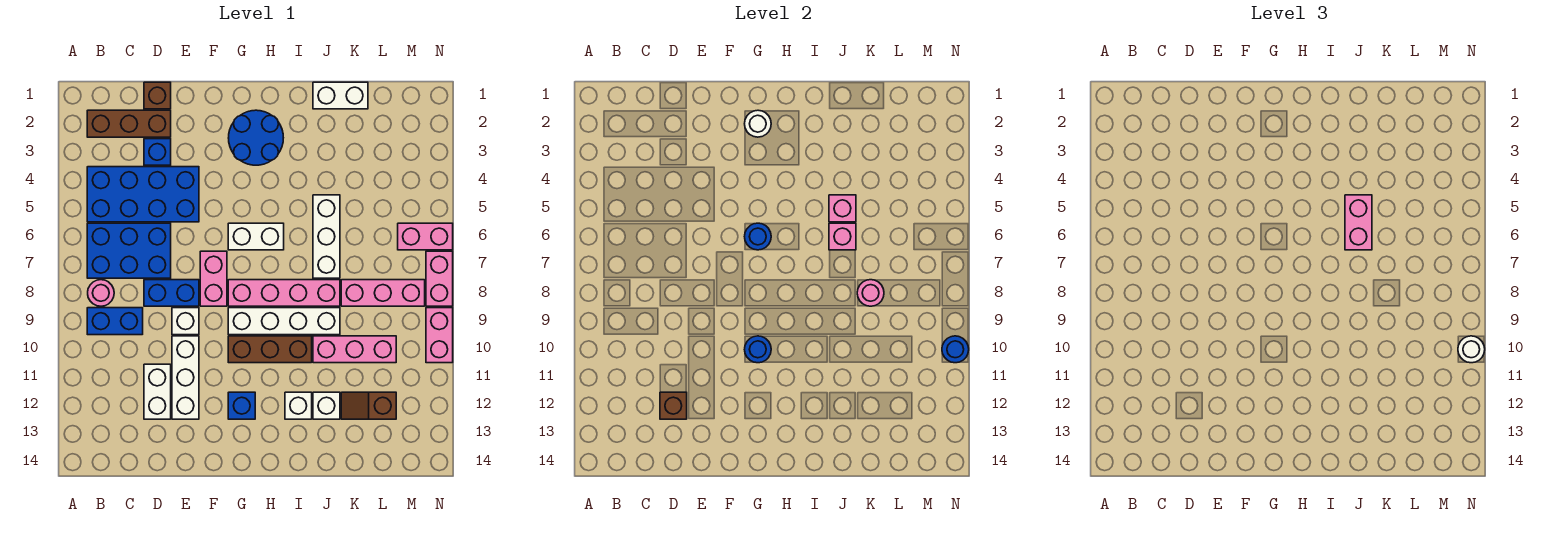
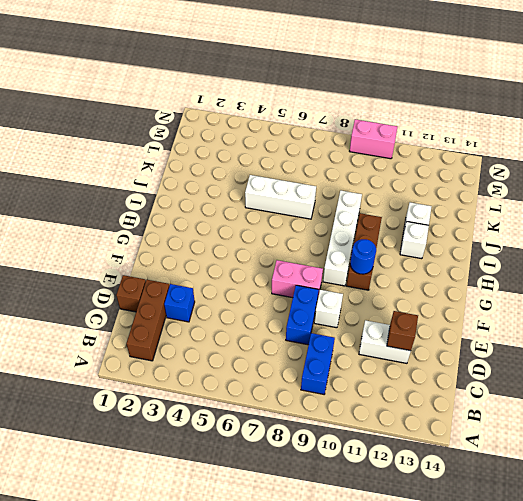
none -> blue brick B4:E5 level 1
none -> blue brick B6:D7 level 1
none -> pink round brick B8 level 1
none -> white brick E10:E12 level 1

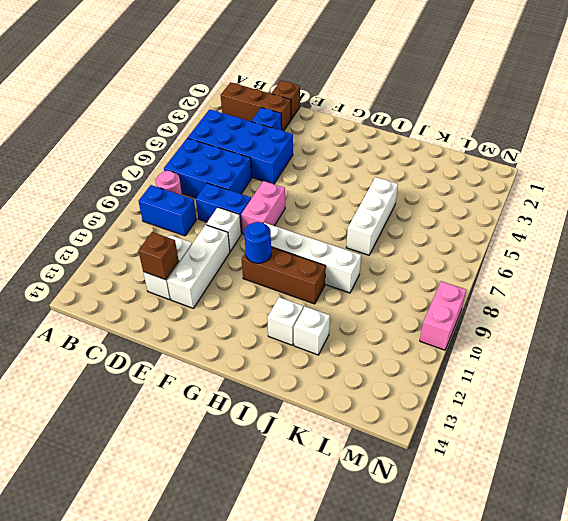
none -> blue round brick G2:H3 level 1
none -> white brick G6:H6 level 1
none -> pink brick G8:J8 level 1
none -> blue brick G12 level 1

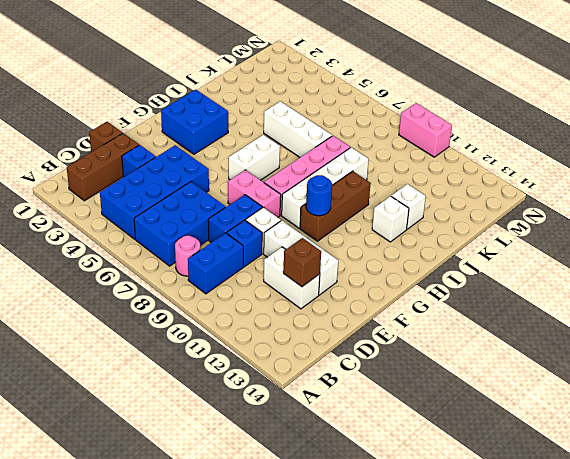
blue brick D9 level 1 -> blue brick G12 level 1
blue brick G2:H3 level 1 -> blue round brick G2:H3 level 1
none -> white brick J1:K1 level 1
none -> pink brick J10:L10 level 1
none -> pink brick K8:M8 level 1
none -> brown slope K12:L12 level 1 top L

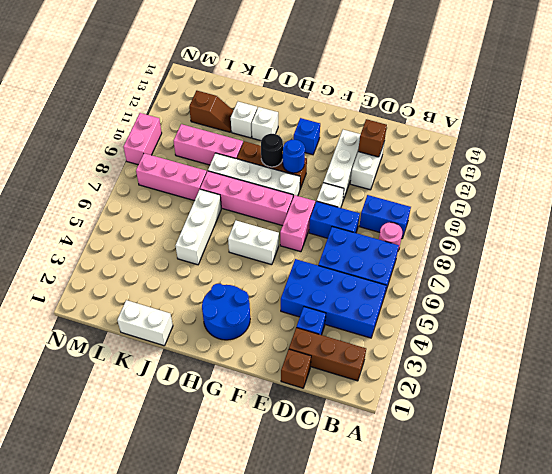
black round brick H10 level 2 -> none
none -> pink brick M6:N6 level 1
none -> pink brick N7:N8 level 1
none -> white round brick G2 level 2
none -> blue round brick G6 level 2

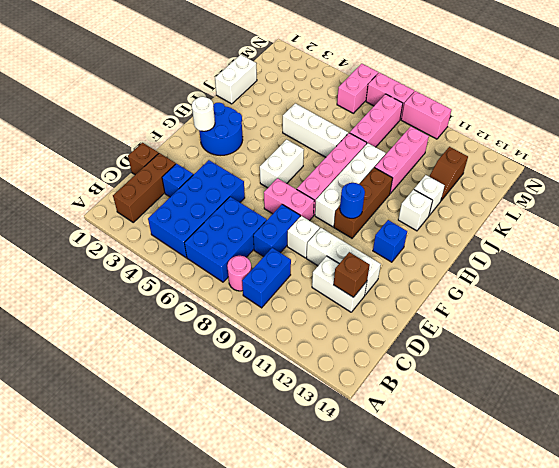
none -> blue round brick G6 level 2
none -> pink brick J5 level 2
none -> pink brick J6 level 2
none -> pink round brick K8 level 2

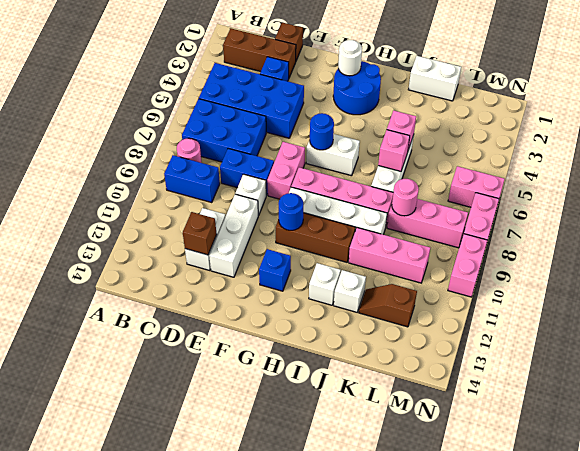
none -> blue round brick N10 level 2
none -> pink brick J5:J6 level 3
none -> white round brick N10 level 3

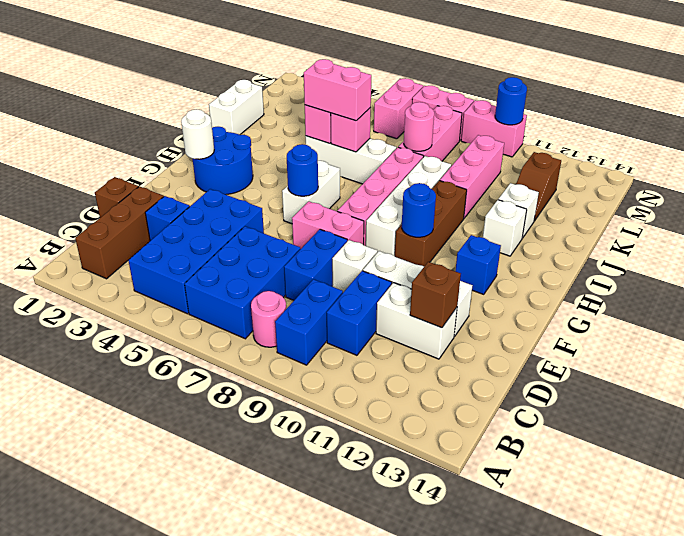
blue brick C10:D10 level 1 -> none
none -> white round brick N10 level 3

